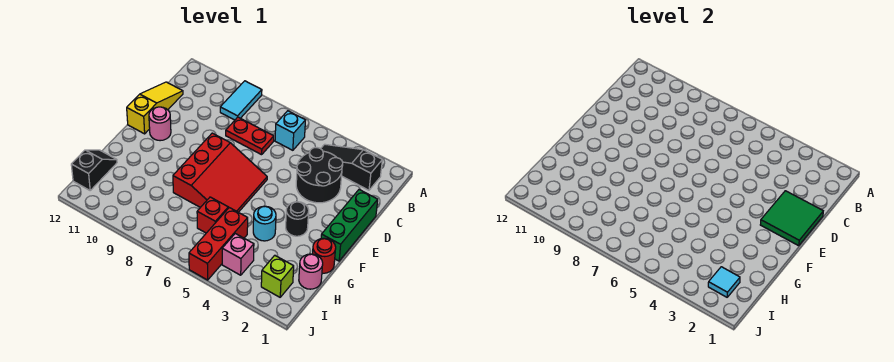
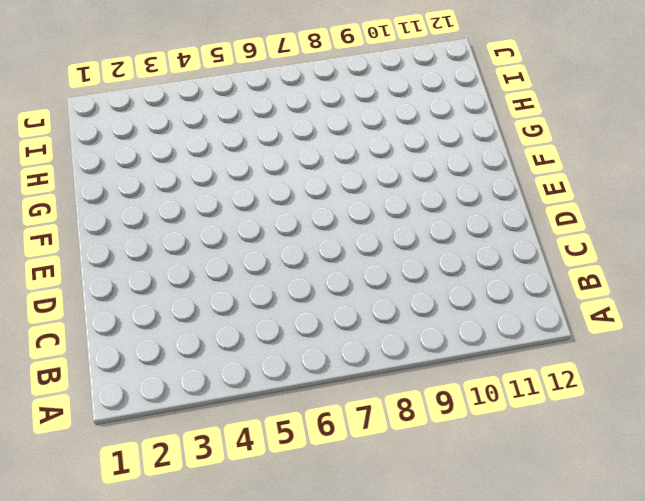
none -> cyan tile A9:B9 level 1
none -> black slope B2:B4 level 1 top 2
none -> cyan brick B6 level 1

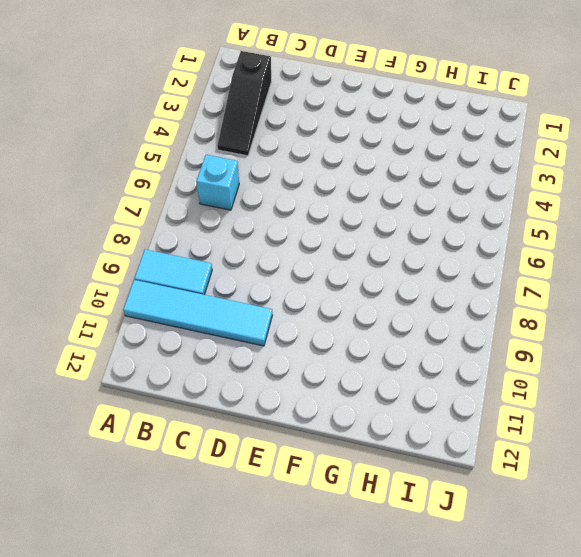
cyan tile A10:D10 level 1 -> none
none -> black round brick C3:D4 level 1
none -> red plate C7:C8 level 1
none -> yellow slope C12:E12 level 1 top E

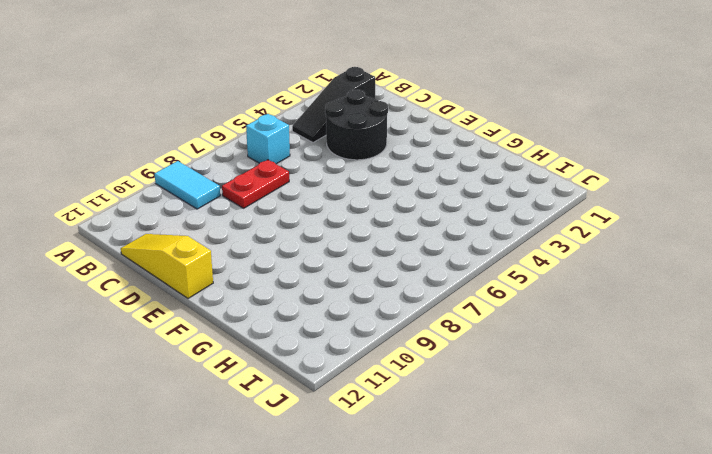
none -> green brick D1:F1 level 1
none -> red slope E6:G8 level 1 top 8
none -> pink round brick E11 level 1

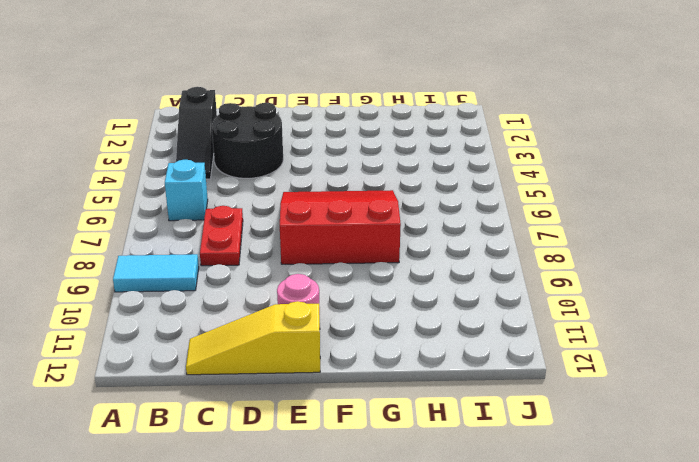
none -> green brick D1:F1 level 1
none -> black round brick F3 level 1
none -> red round brick G1 level 1

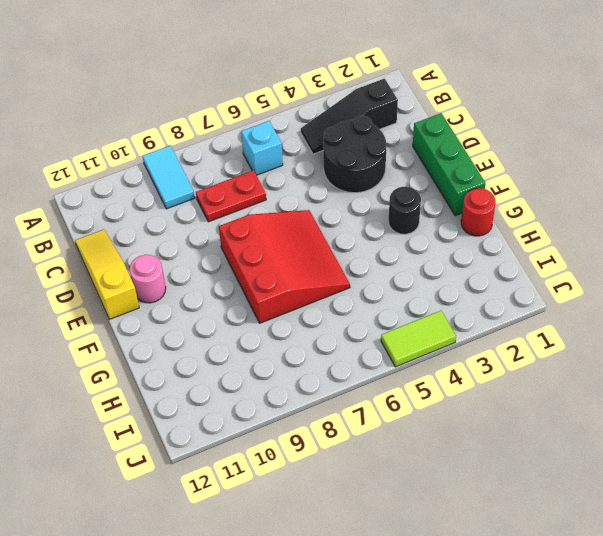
lime tile J4:J5 level 1 -> red brick H5:J5 level 1
none -> cyan round brick G4 level 1
none -> pink round brick H1 level 1
none -> red brick H6 level 1

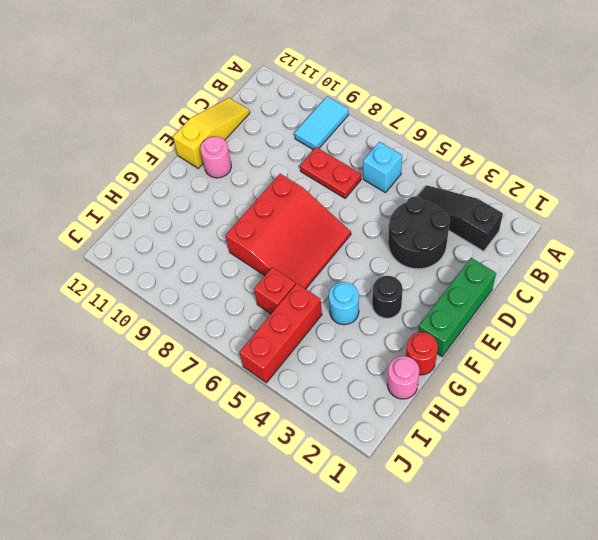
none -> black slope H12:I12 level 1 top I
none -> lime brick I2 level 1
none -> pink brick I4 level 1

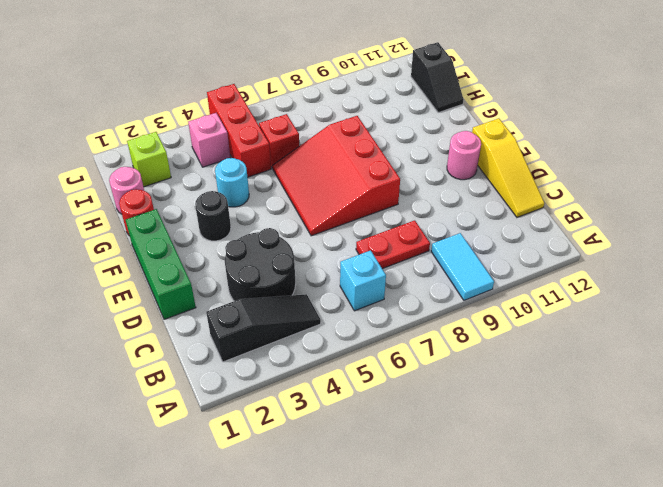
none -> green tile D1:E2 level 2
none -> cyan tile I2 level 2

